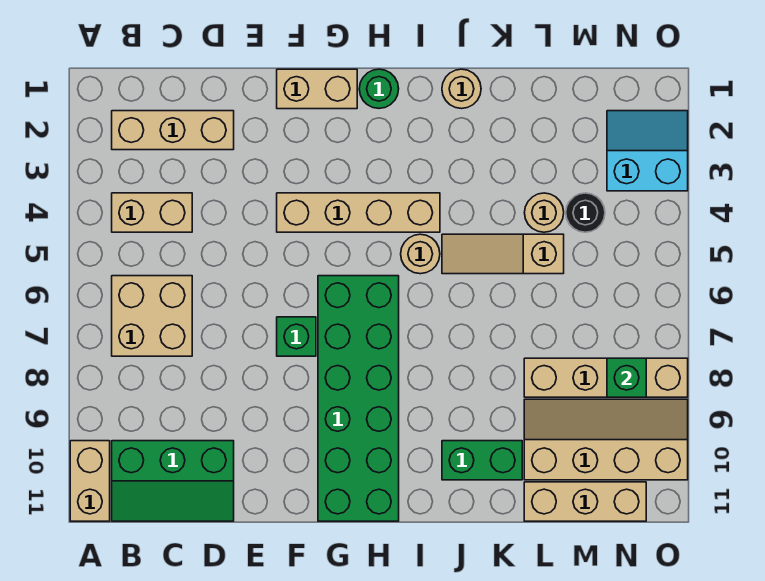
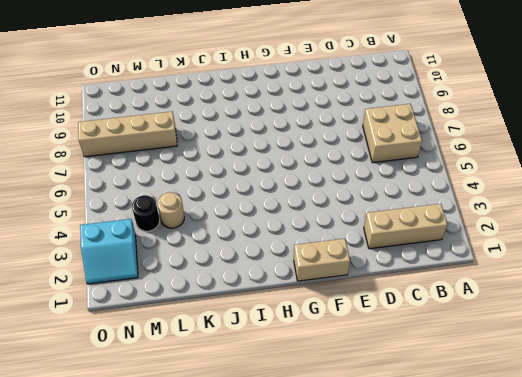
none -> tan brick A10:A11 level 1
none -> tan brick B4:C4 level 1
none -> green slope B10:D11 level 1 top 10

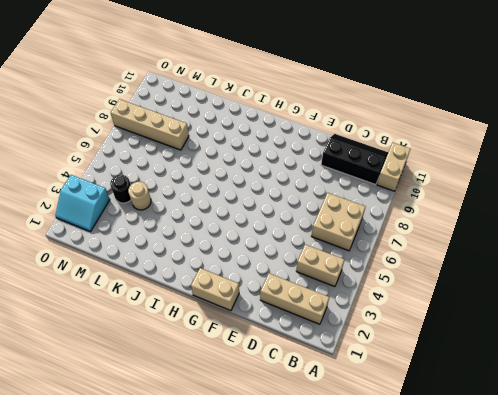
black slope B10:D11 level 1 top 10 -> green slope B10:D11 level 1 top 10
none -> tan brick F4:I4 level 1
none -> green brick F7 level 1
none -> green brick G6:H11 level 1

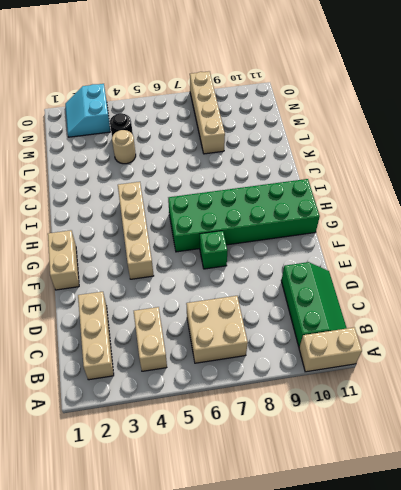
none -> green round brick H1 level 1
none -> tan round brick I5 level 1
none -> tan round brick J1 level 1

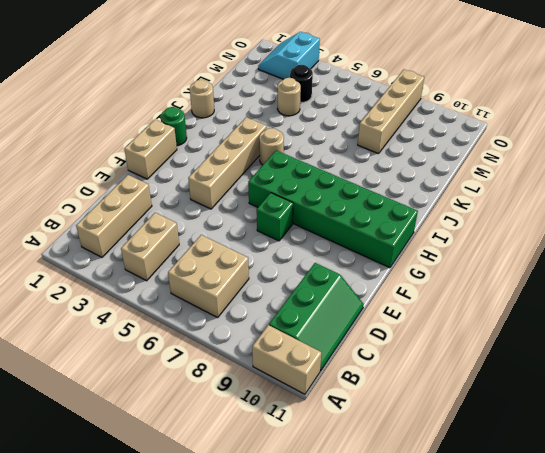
none -> tan slope J5:L5 level 1 top L
none -> green brick J10:K10 level 1
none -> tan slope L9:O10 level 1 top 10

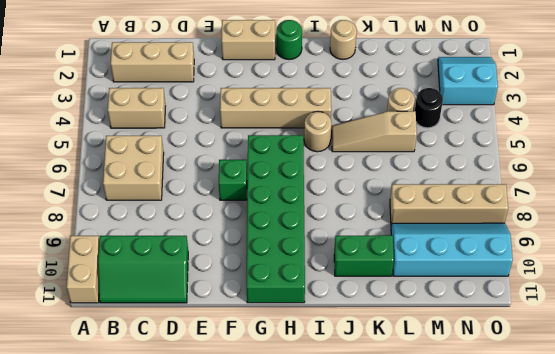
cyan slope L9:O10 level 1 top 10 -> tan slope L9:O10 level 1 top 10
none -> tan brick L11:N11 level 1
none -> green brick N8 level 2

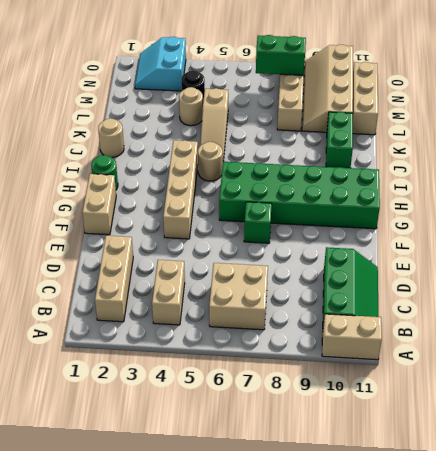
green brick N7:N8 level 2 -> green brick N8 level 2

